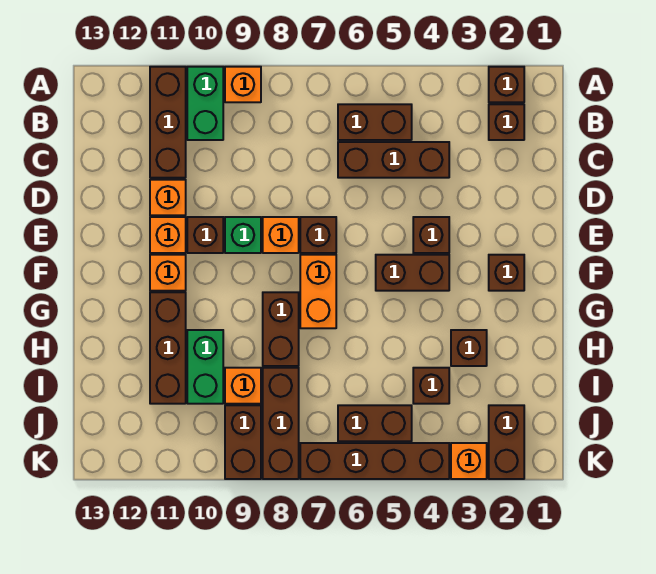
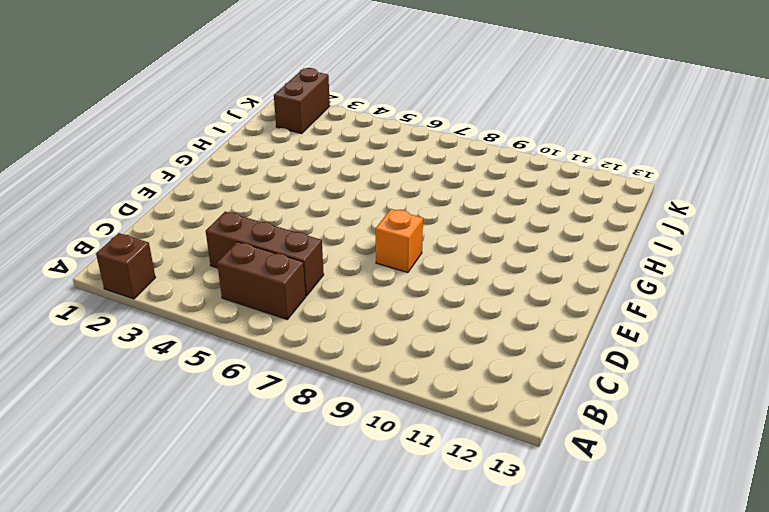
none -> orange brick A9 level 1
none -> green brick A10:B10 level 1
none -> brown brick A11:C11 level 1
none -> brown brick B2 level 1

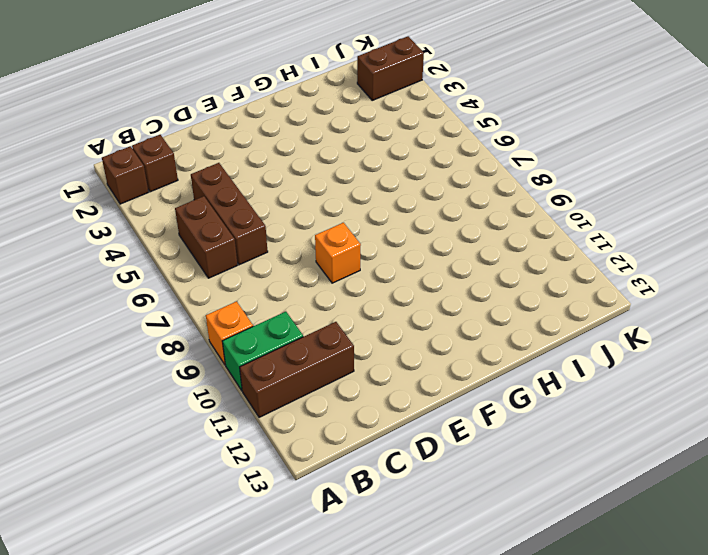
none -> orange brick D11 level 1
none -> brown brick E4 level 1
none -> brown brick E7 level 1
none -> green brick E9 level 1

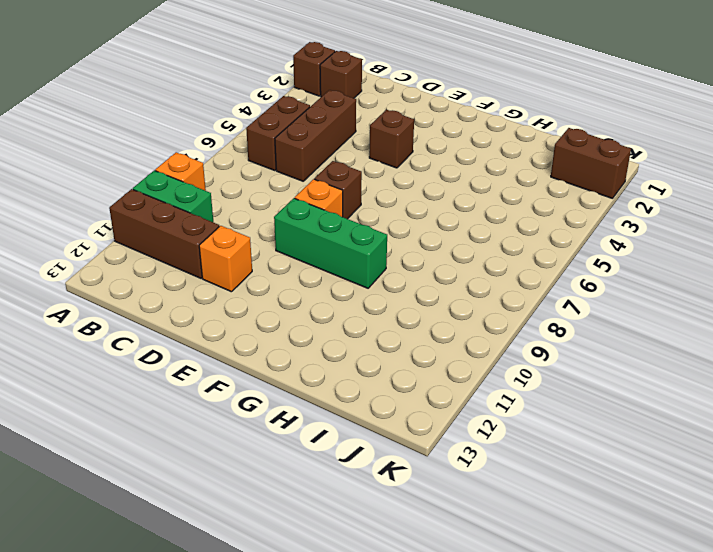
green brick E9:G9 level 1 -> green brick E9 level 1
none -> brown brick E10 level 1
none -> orange brick E11 level 1
none -> brown brick F2 level 1
none -> brown brick F4:F5 level 1

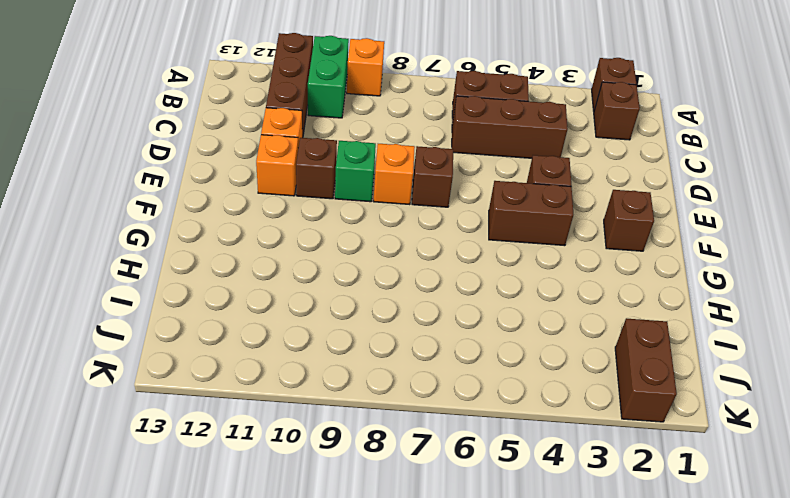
none -> orange brick F7:G7 level 1
none -> orange brick F11 level 1
none -> brown brick G8:H8 level 1
none -> brown brick G11:I11 level 1

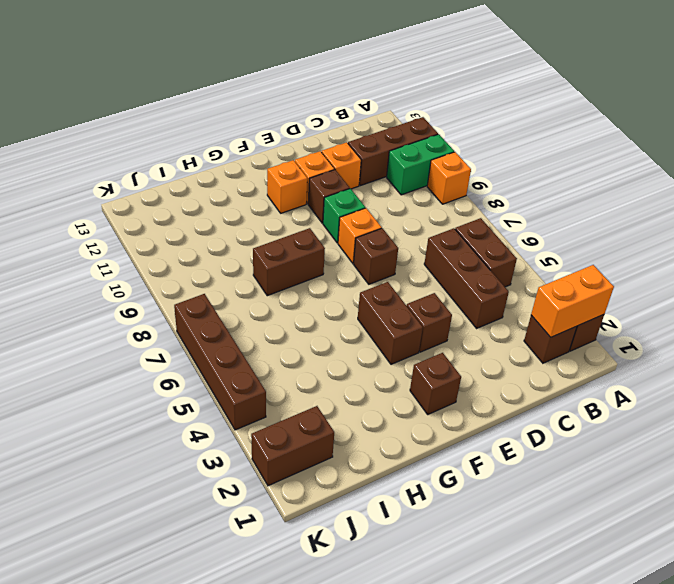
orange brick A2:B2 level 2 -> orange brick F7:G7 level 1
none -> brown brick G11:I11 level 1
none -> brown brick H3 level 1
none -> green brick H10:I10 level 1
none -> brown brick I4 level 1

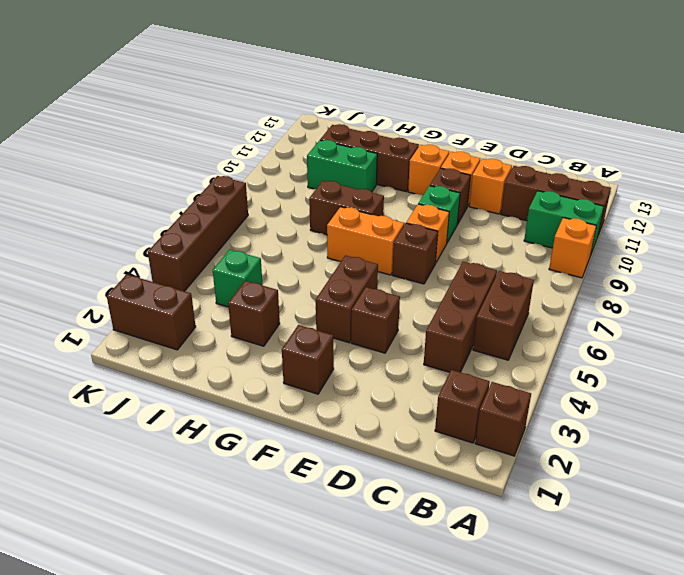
green brick I4 level 1 -> brown brick I4 level 1
none -> brown brick I8:K8 level 1
none -> orange brick I9 level 1
none -> brown brick J5:J6 level 1
none -> brown brick J9:K9 level 1

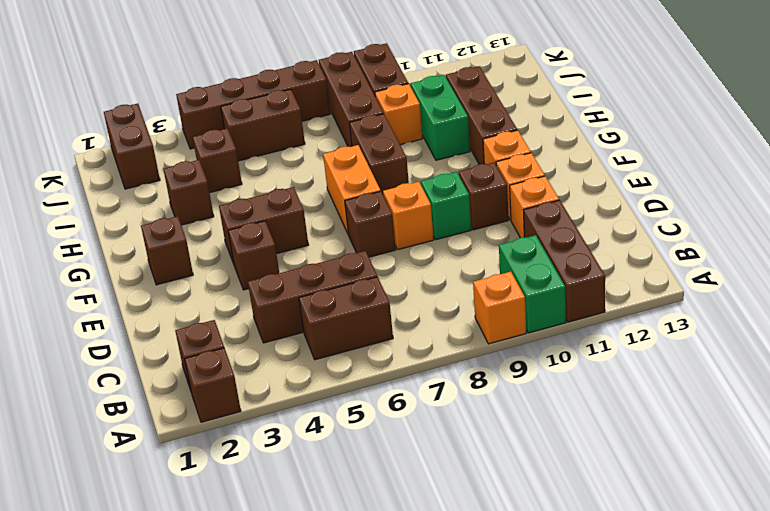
none -> orange brick K3 level 1

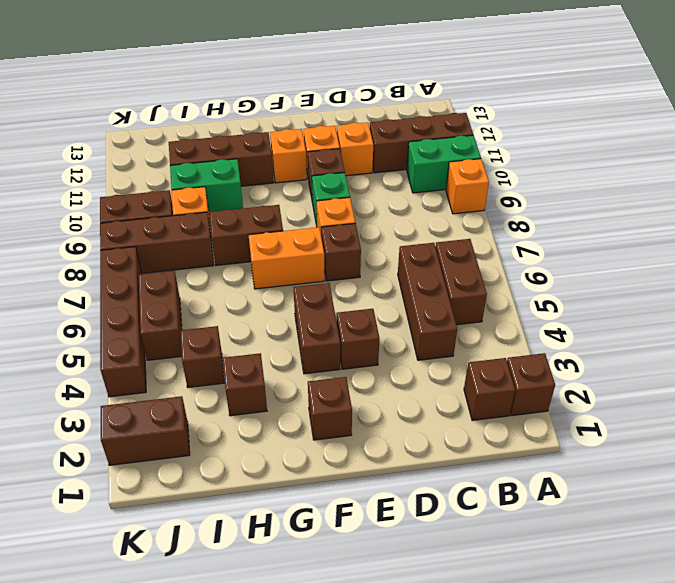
none -> orange brick K3 level 1

